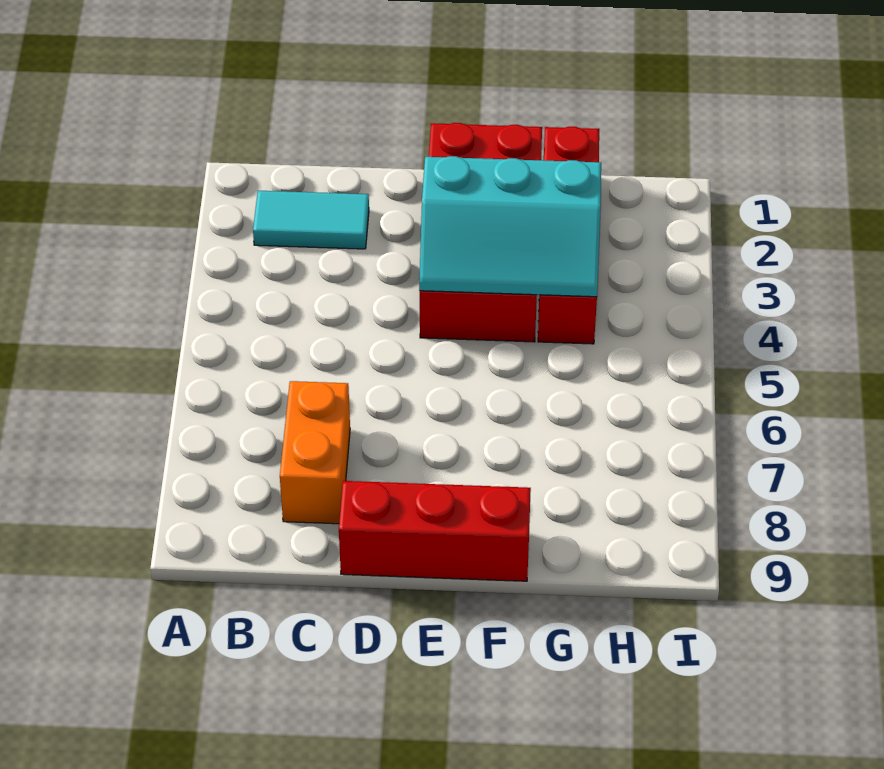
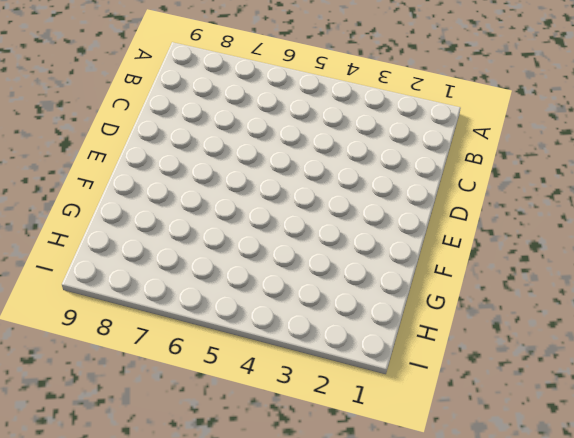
none -> cyan tile B2:C2 level 1
none -> orange brick C7:C8 level 1

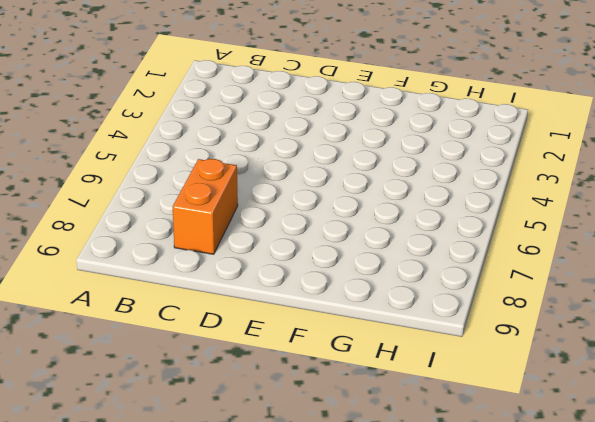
none -> cyan tile B2:C2 level 1
none -> red brick D9:F9 level 1

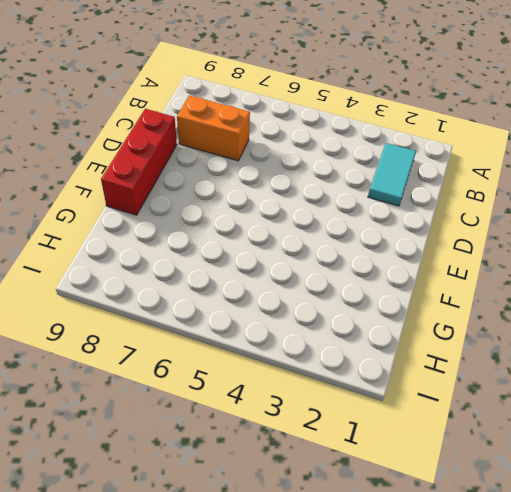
none -> red brick E1:F4 level 1
none -> red brick G1:G4 level 1

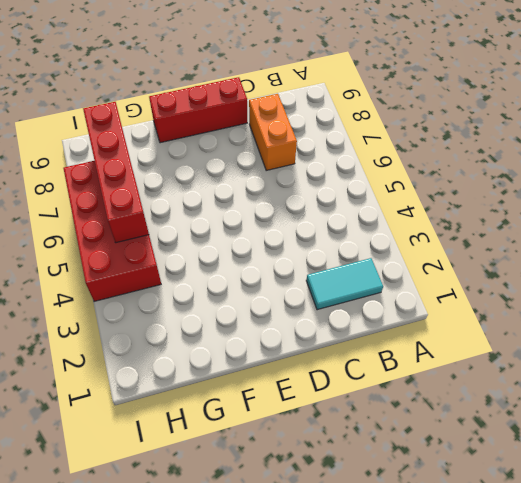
red brick H4:I7 level 1 -> red brick E1:F4 level 1
red brick H5:H8 level 2 -> red brick G1:G4 level 1
none -> cyan slope E3:G4 level 2 top 3

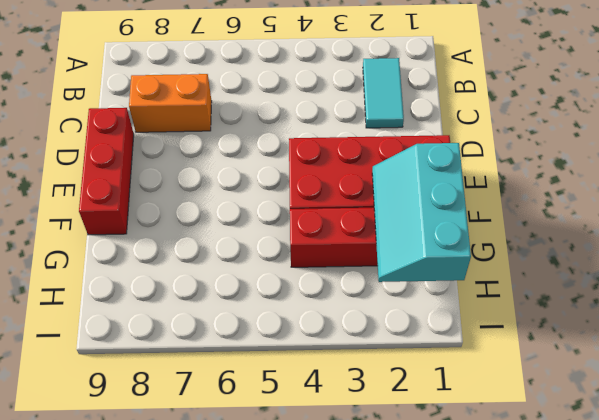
cyan slope F1:H2 level 2 top 1 -> cyan slope E3:G4 level 2 top 3

